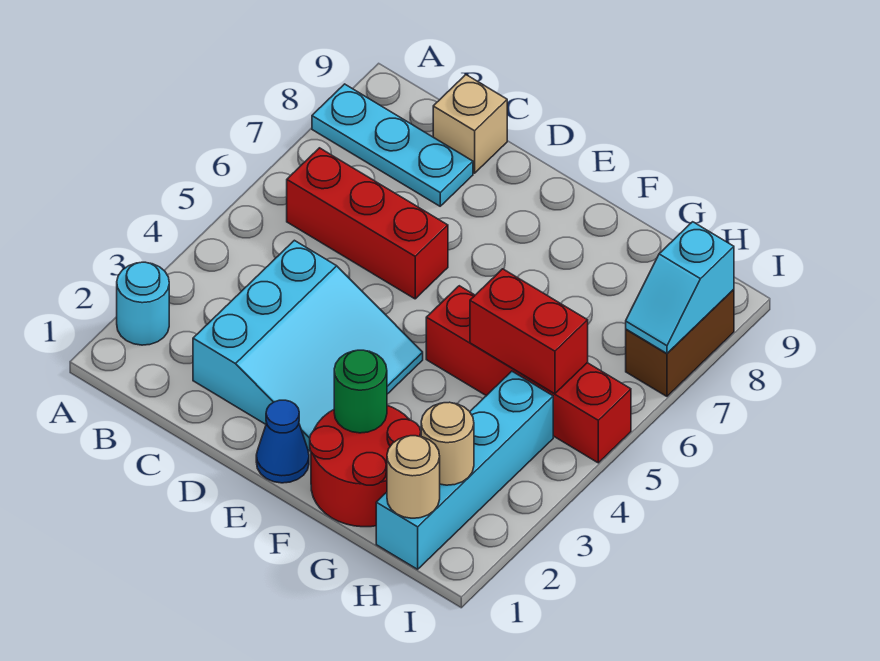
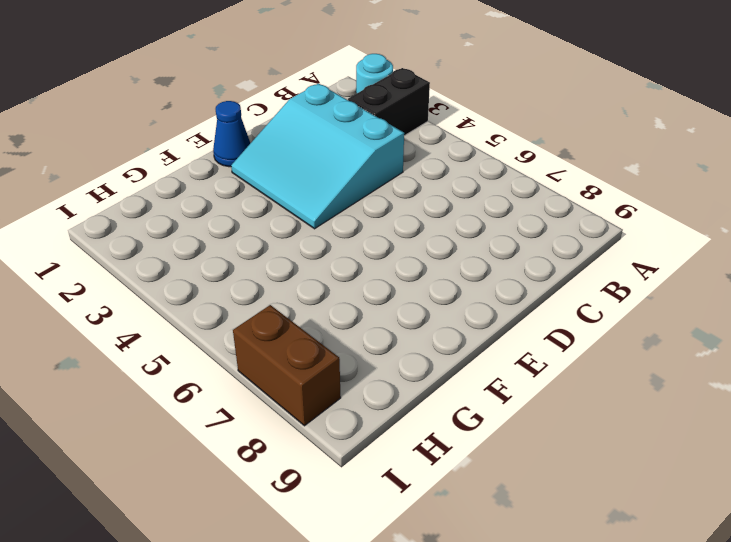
black brick A3:B3 level 1 -> none
none -> cyan plate A8:C8 level 1
none -> red brick B6:D6 level 1
none -> tan brick C9 level 1

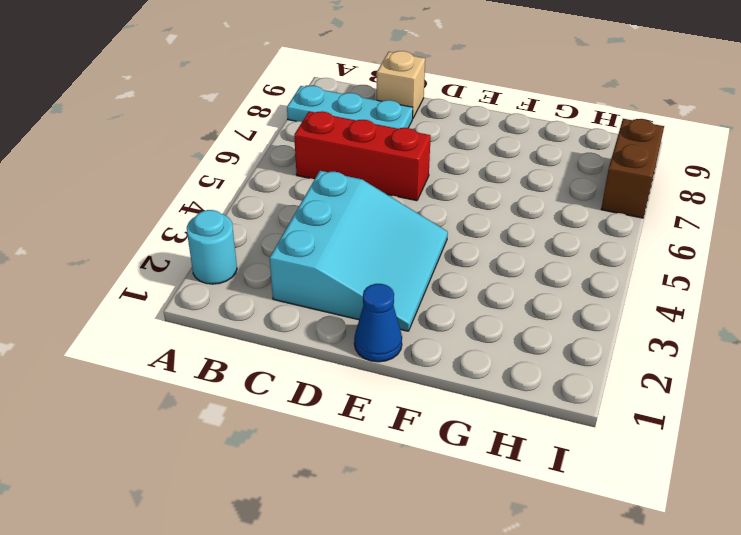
none -> red round brick F1:G2 level 1
none -> red brick F5:I5 level 1
none -> cyan brick H1:H4 level 1

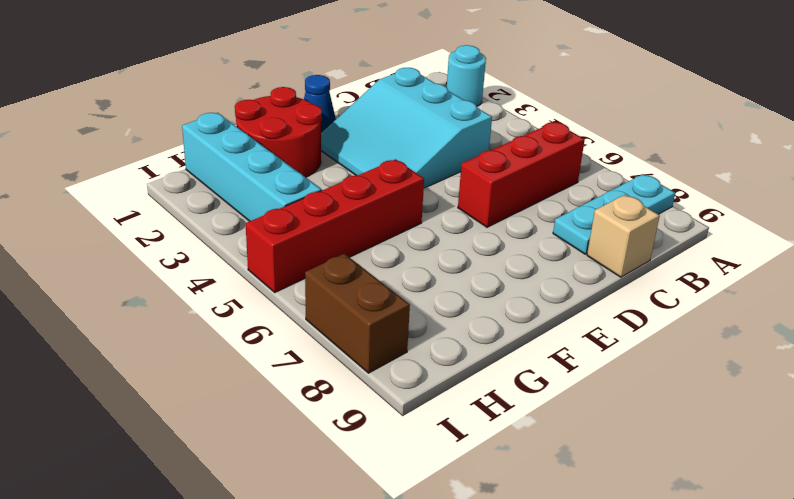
none -> green round brick F2 level 2
none -> red brick G5:H5 level 2
none -> tan round brick H1 level 2

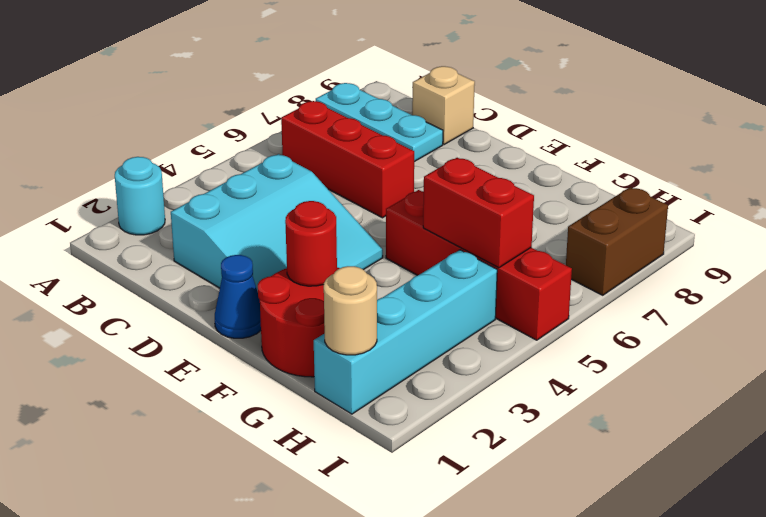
red round brick F2 level 2 -> green round brick F2 level 2
none -> tan round brick H2 level 2
none -> cyan slope I7:I8 level 2 top 8

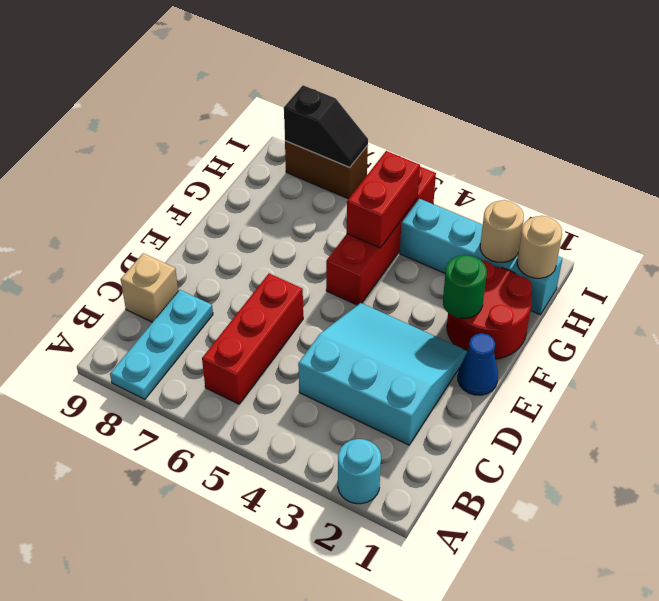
black slope I7:I8 level 2 top 8 -> cyan slope I7:I8 level 2 top 8

